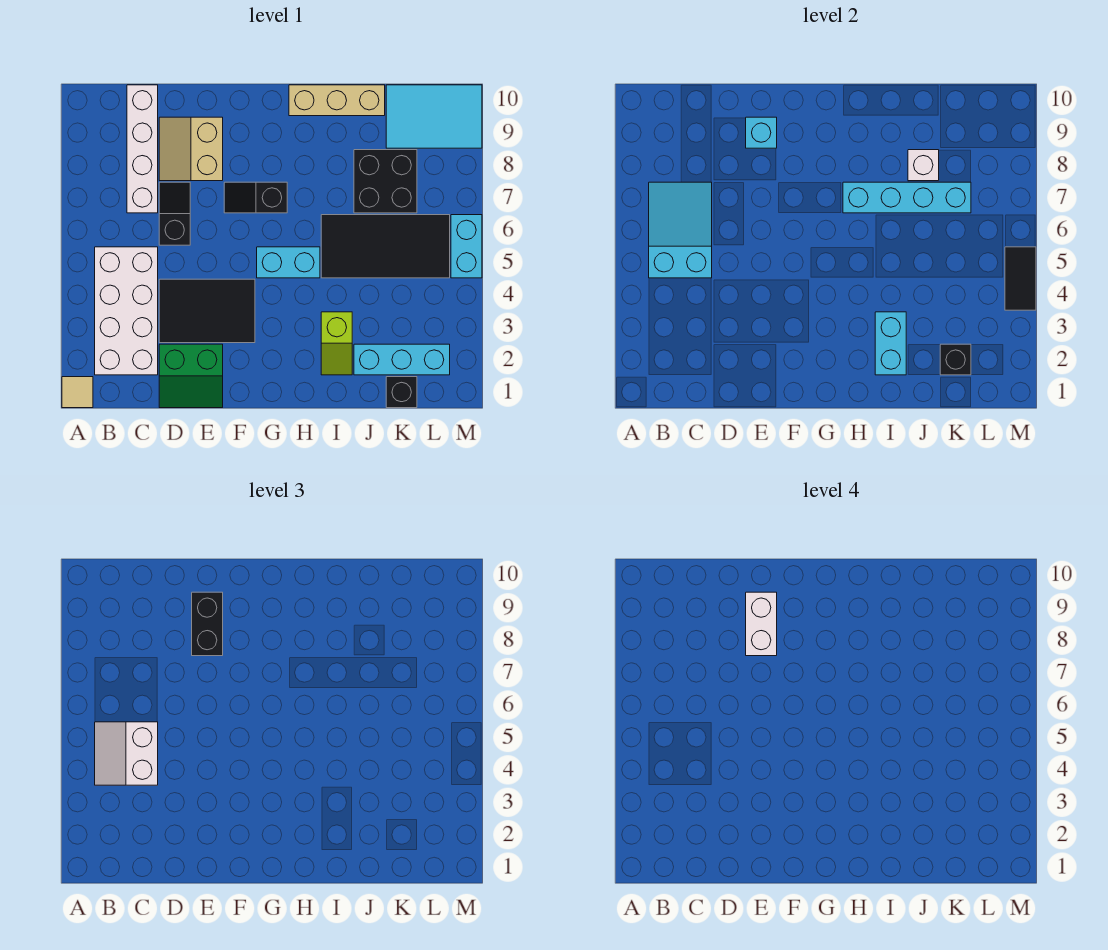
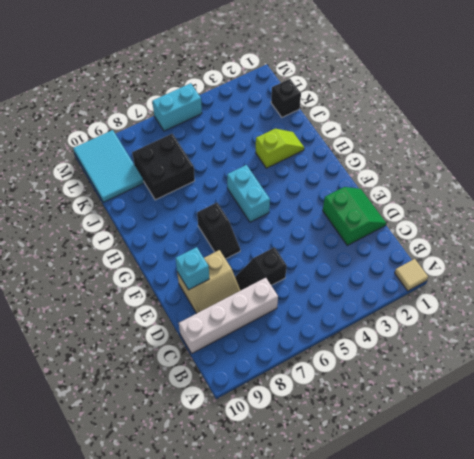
none -> white brick B2:C5 level 1
none -> black tile D3:F4 level 1
none -> tan brick H10:J10 level 1

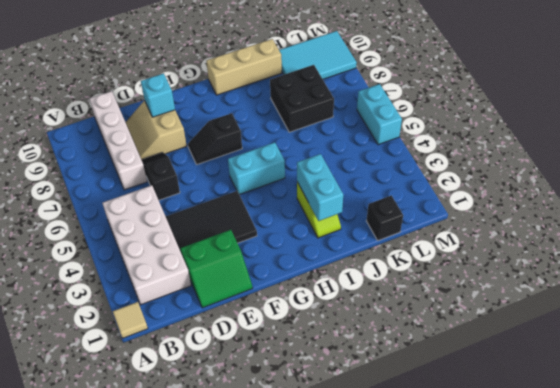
none -> black tile I5:L6 level 1
none -> cyan brick J2:L2 level 1
none -> cyan slope B5:C7 level 2 top 5

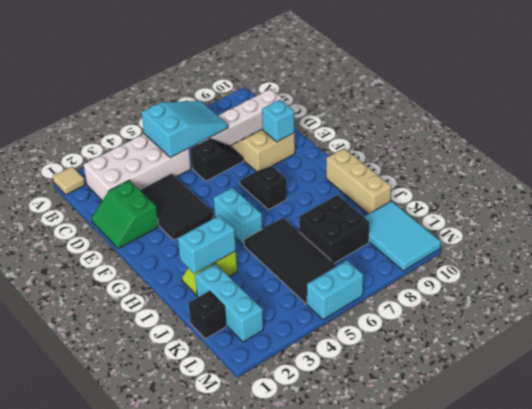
none -> cyan brick H7:K7 level 2
none -> white brick J8 level 2
none -> black brick K2 level 2

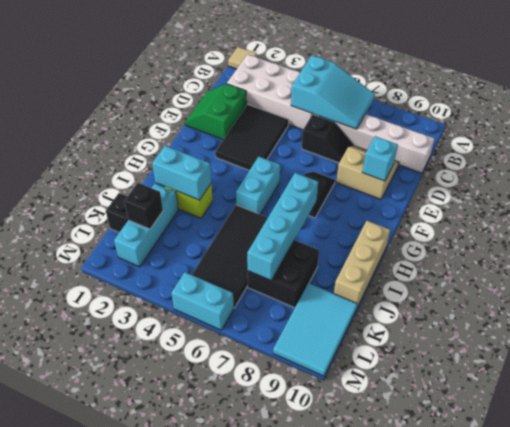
none -> white brick J8 level 2
none -> black tile M4:M5 level 2
none -> white slope B4:C5 level 3 top C

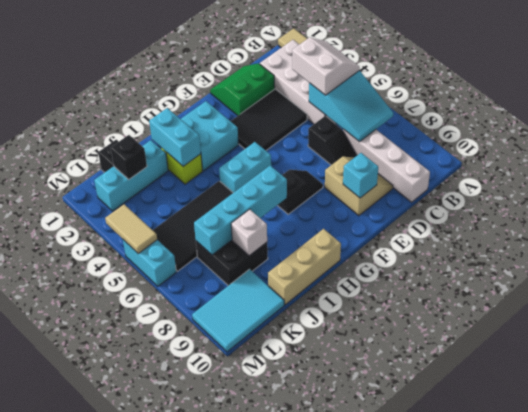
cyan brick G2:H3 level 1 -> none
tan tile M4:M5 level 2 -> black tile M4:M5 level 2
none -> black brick E8:E9 level 3
none -> white brick E8:E9 level 4

